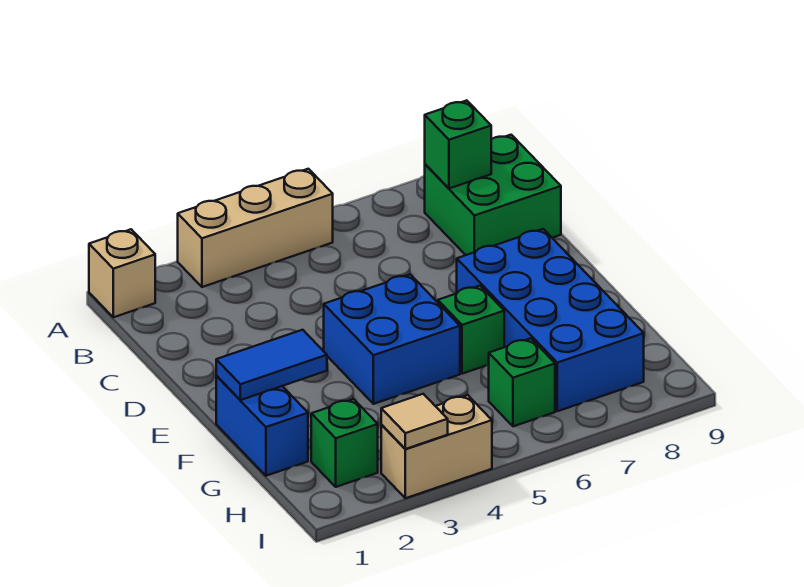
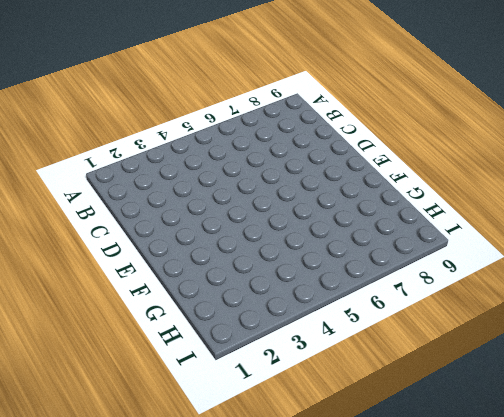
none -> tan brick A1 level 1
none -> tan brick A3:A5 level 1
none -> green brick B8:C9 level 1

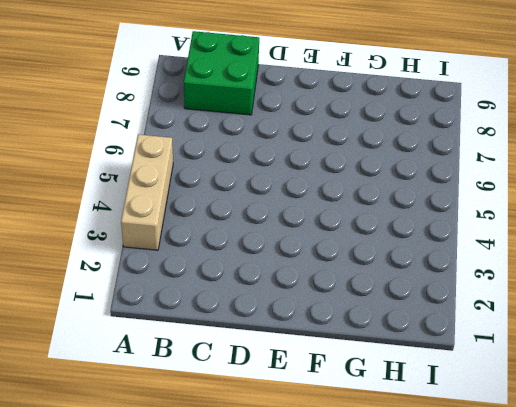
none -> tan brick A1 level 1
none -> blue brick E4:F5 level 1
none -> blue brick E7:H8 level 1

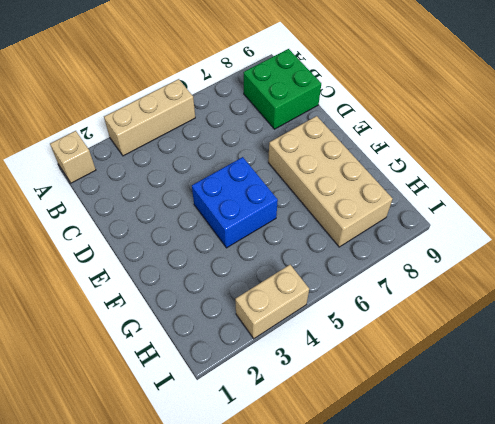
tan brick E7:H8 level 1 -> blue brick E7:H8 level 1
none -> blue brick F1:G1 level 1
none -> green brick F6 level 1
none -> green brick H2 level 1

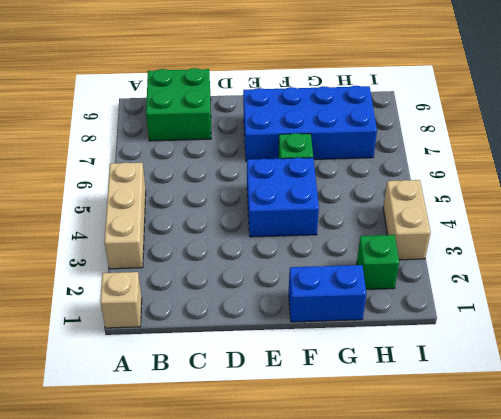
none -> green brick H6 level 1
none -> green brick B8 level 2
none -> blue tile F1:F2 level 2

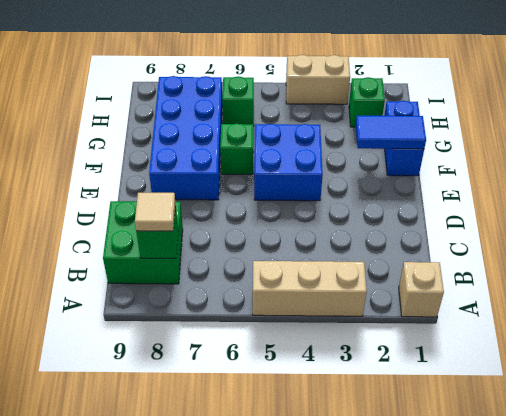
tan tile B8 level 3 -> tan tile I3 level 2

